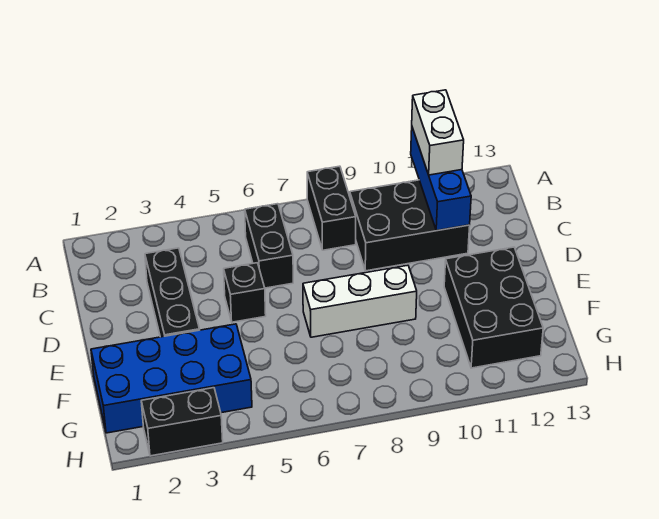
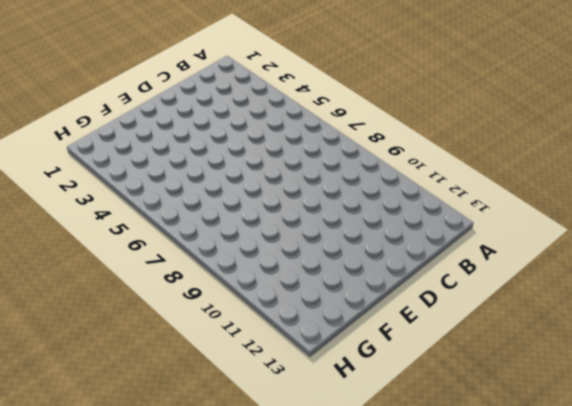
none -> black brick A8:B8 level 1
none -> black brick B6:C6 level 1

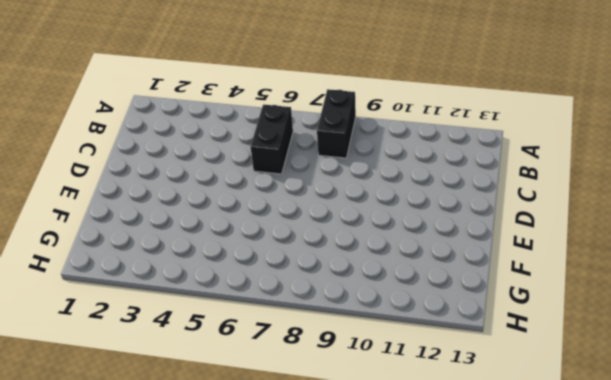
none -> black brick B9:C11 level 1
none -> black brick C3:E3 level 1

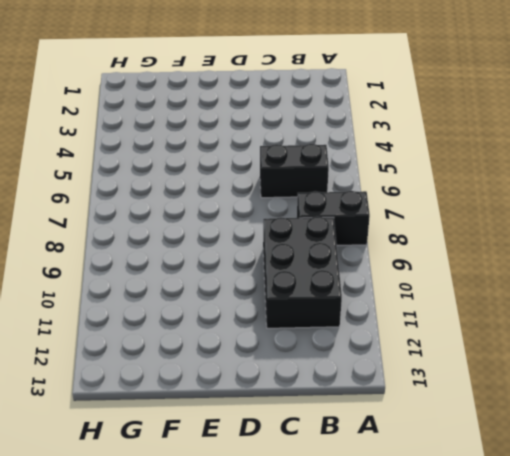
none -> black brick C3:E3 level 1
none -> black brick D5 level 1

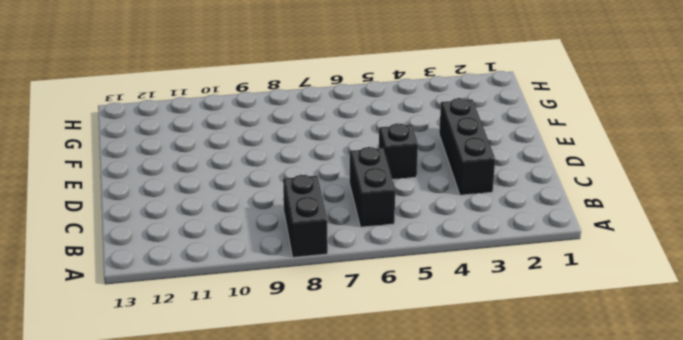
none -> black brick B9:C11 level 1
none -> white brick E7:E9 level 1

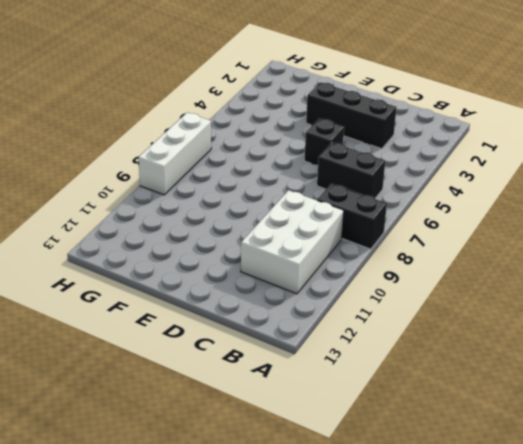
white brick B9:C11 level 1 -> black brick B9:C11 level 1
white brick H7:H9 level 1 -> white brick E7:E9 level 1
none -> black brick E11:G12 level 1
none -> blue brick F1:G4 level 1

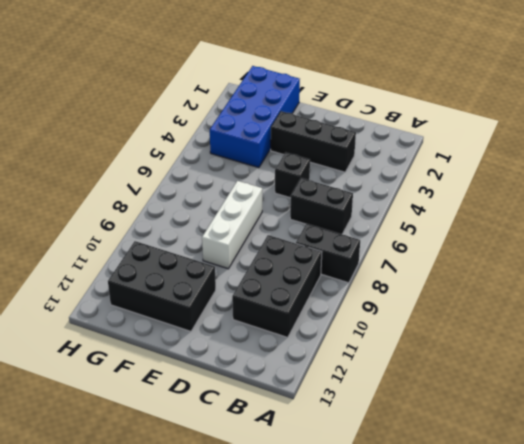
none -> black brick H2:H3 level 1
none -> blue brick A11:C11 level 2

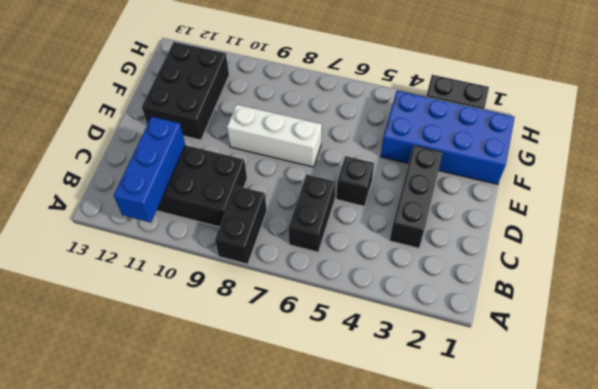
none -> white brick A11:B11 level 3

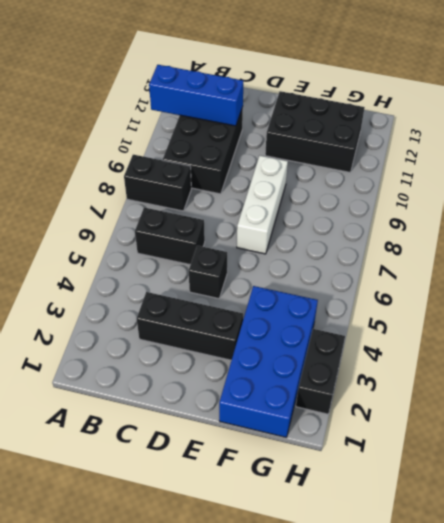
none -> white brick A11:B11 level 3

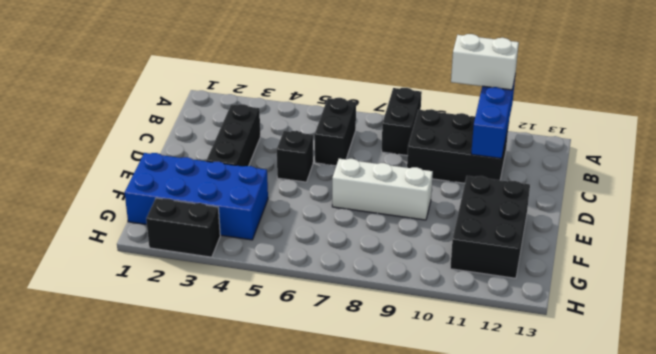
white brick A10:A11 level 3 -> white brick A11:B11 level 3

